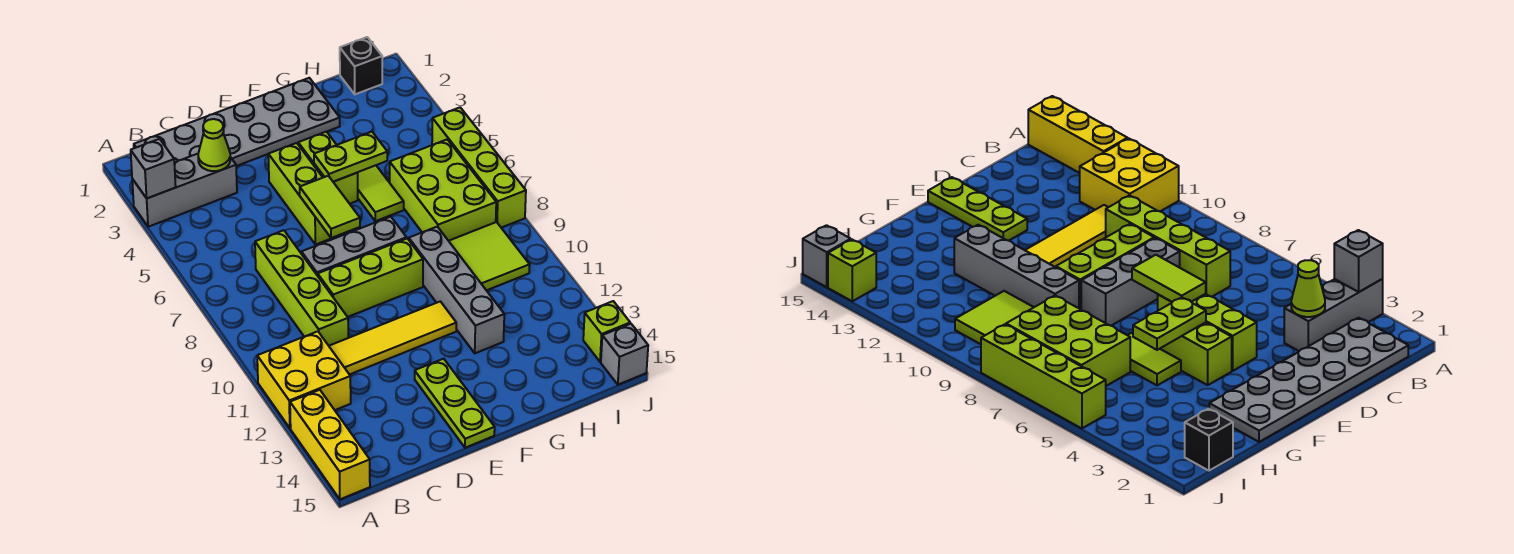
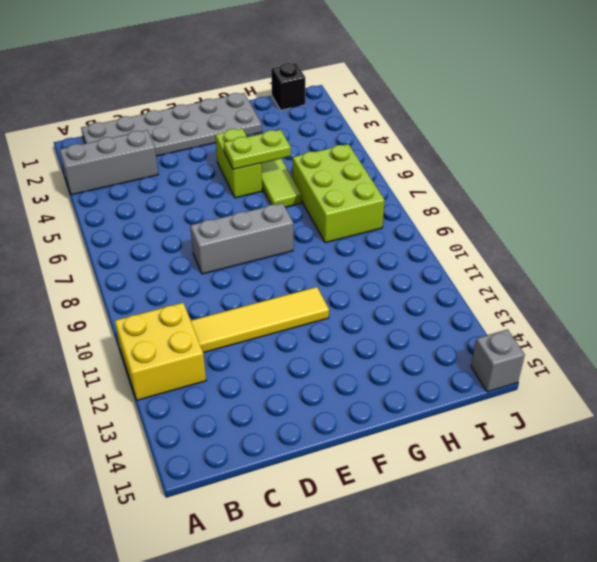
none -> yellow brick A13:A15 level 1
none -> lime brick C7:C10 level 1
none -> lime brick D9:F9 level 1

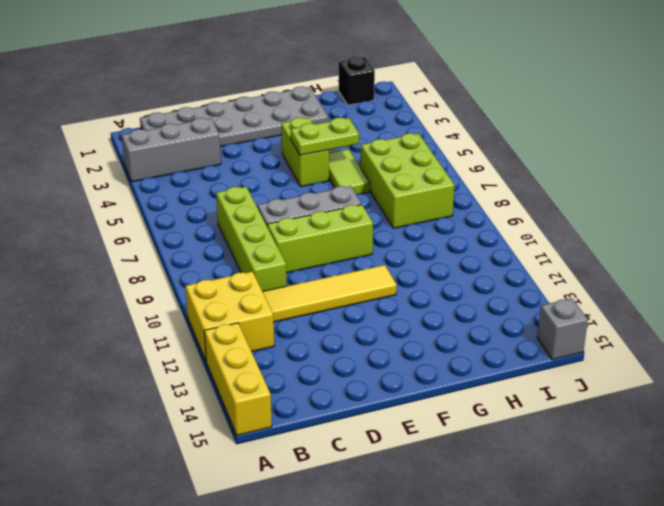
none -> lime brick E4:E6 level 1
none -> lime plate E13:E15 level 1
none -> grey brick G9:G12 level 1

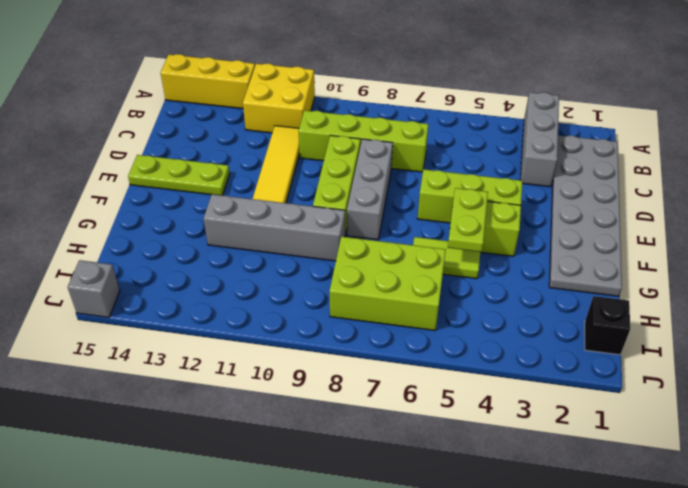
none -> lime tile H9:I10 level 1
none -> lime brick J5:J8 level 1
none -> lime brick J14 level 1

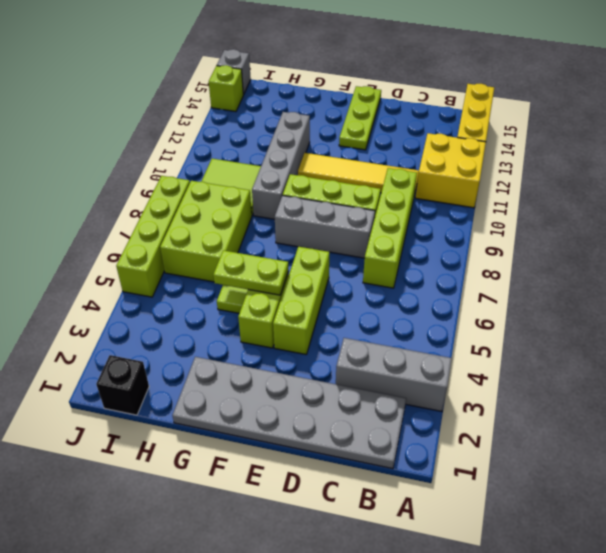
none -> grey brick A3 level 2
none -> lime cone C3 level 2
none -> lime tile E6:E7 level 2

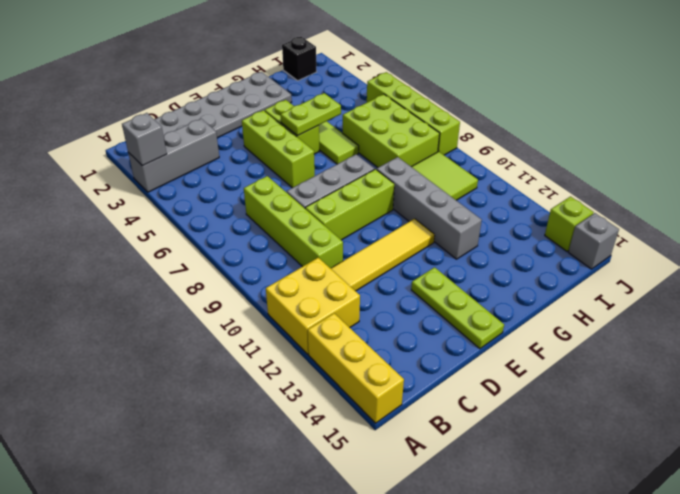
none -> lime cone C3 level 2
none -> lime tile E6:E7 level 2

